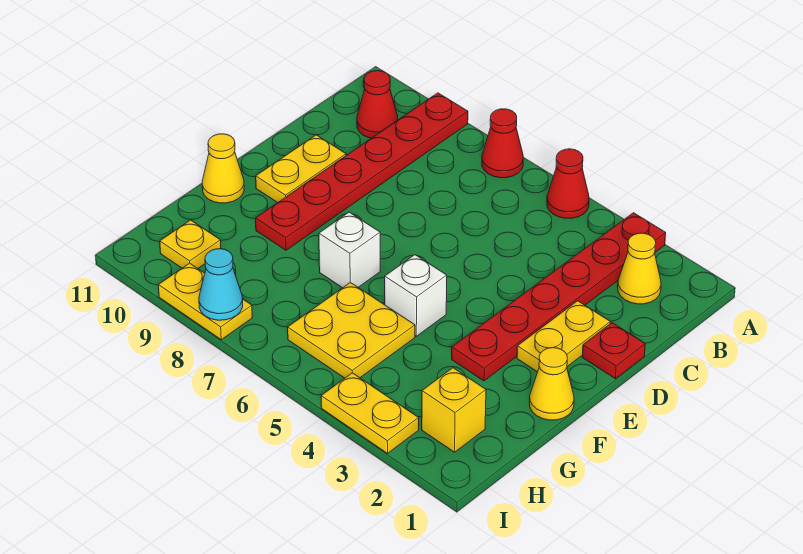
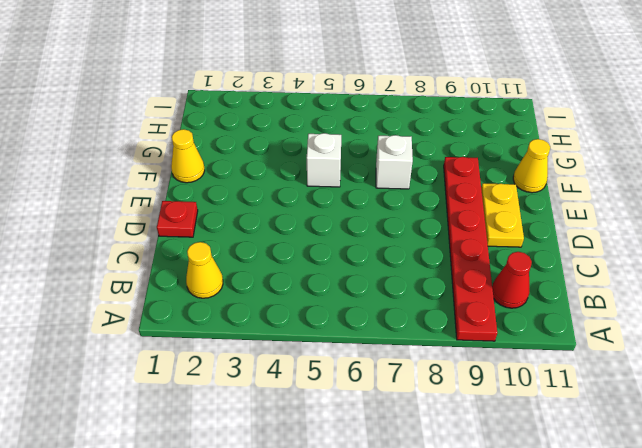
none -> red plate A3:F3 level 1
none -> red cone A5 level 1
none -> red cone A7 level 1

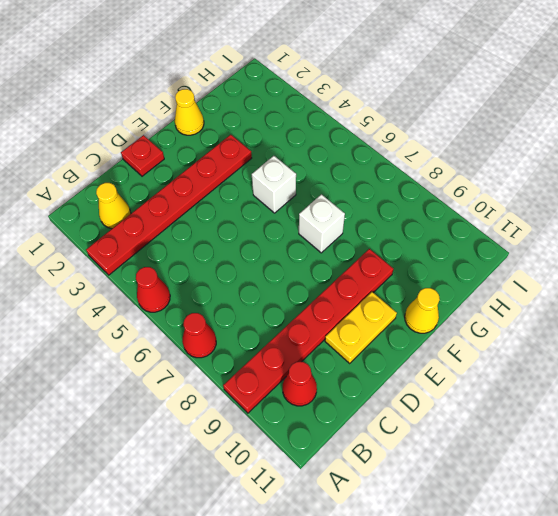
none -> yellow plate D2:E2 level 1
none -> yellow plate G5:H6 level 1
none -> yellow brick H2 level 1

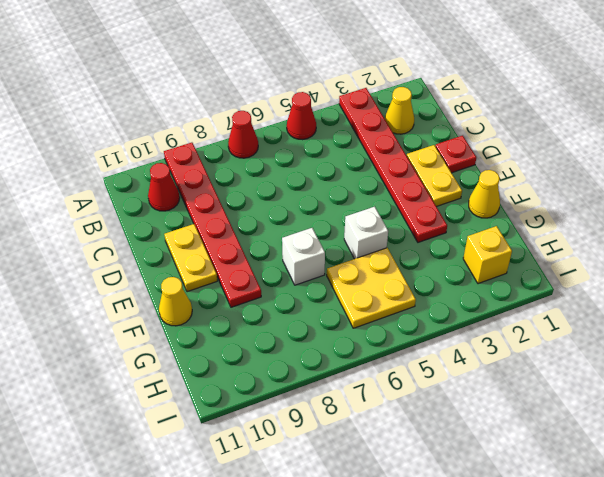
none -> yellow plate H10 level 1
none -> yellow plate I3:I4 level 1
none -> yellow plate I8:I9 level 1

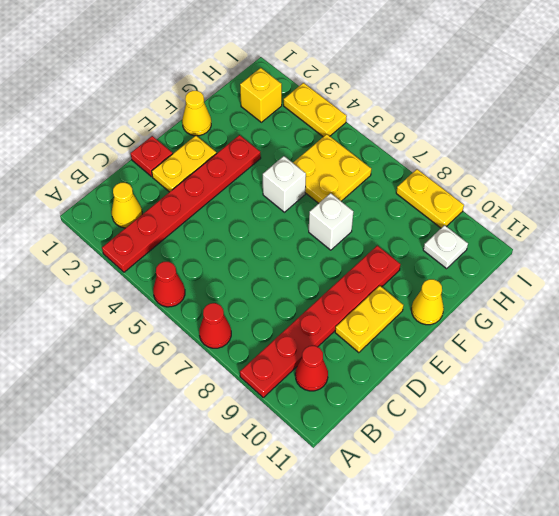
white plate H10 level 1 -> yellow plate H10 level 1
none -> cyan cone I8 level 2

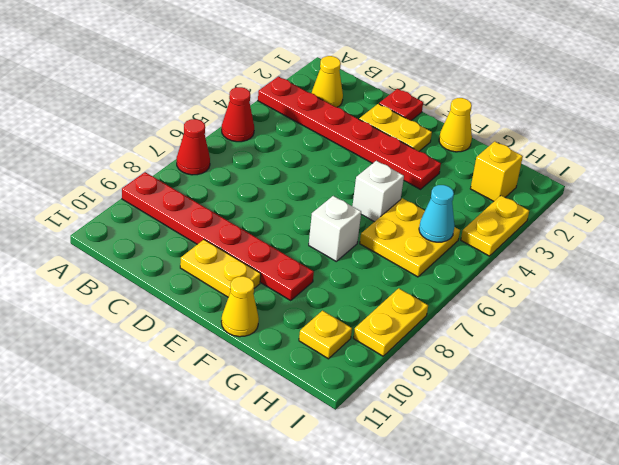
cyan cone H5 level 2 -> cyan cone I8 level 2
none -> red cone B10 level 1

